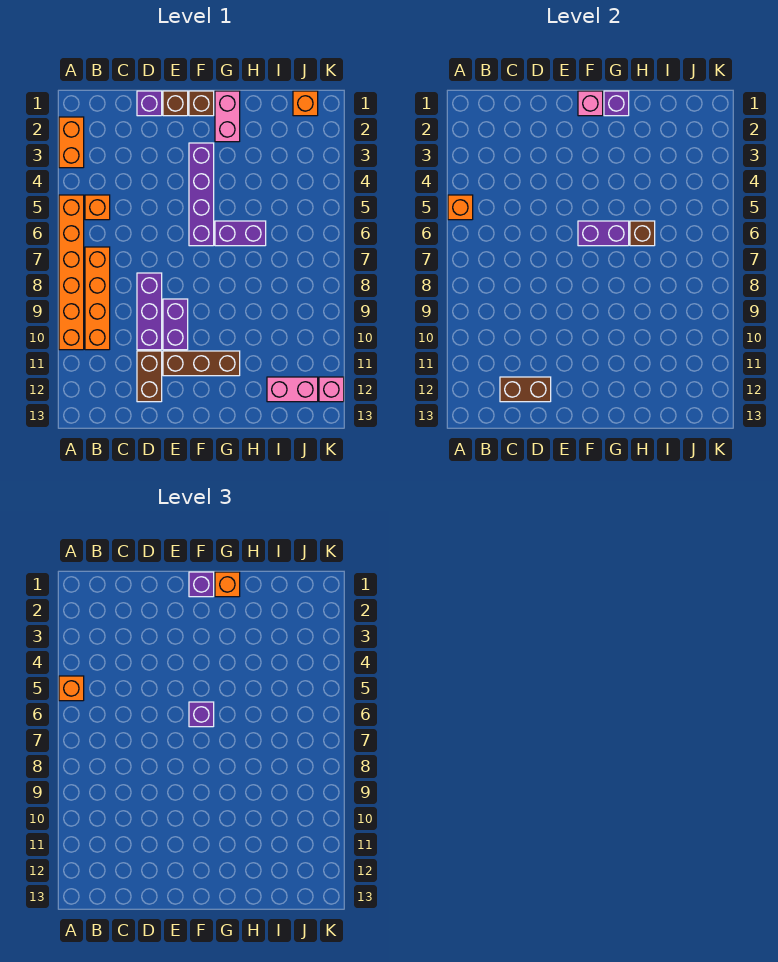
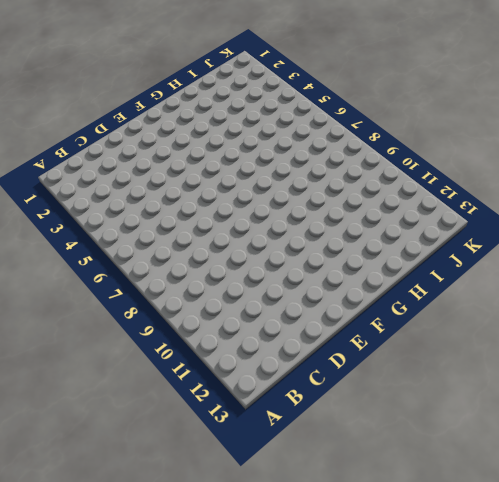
none -> orange brick A2:A3 level 1
none -> orange brick A5:A10 level 1
none -> orange brick B5 level 1

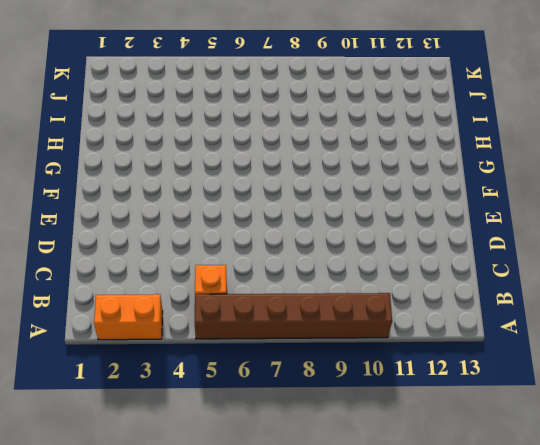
brown brick A5:A10 level 1 -> orange brick A5:A10 level 1
none -> orange brick B7:B10 level 1
none -> purple brick D1 level 1
none -> purple brick D8:D10 level 1

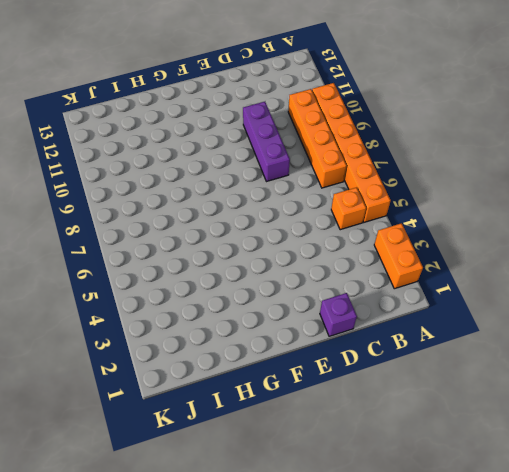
none -> brown brick D11:D12 level 1
none -> brown brick E1 level 1
none -> purple brick E9:E10 level 1

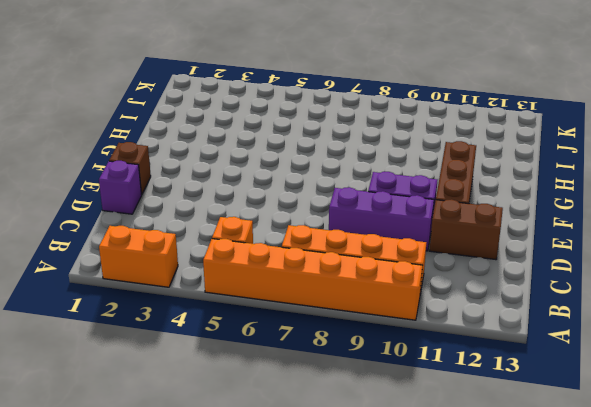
none -> brown brick F1 level 1
none -> purple brick F3:F6 level 1
none -> pink brick G1:G2 level 1

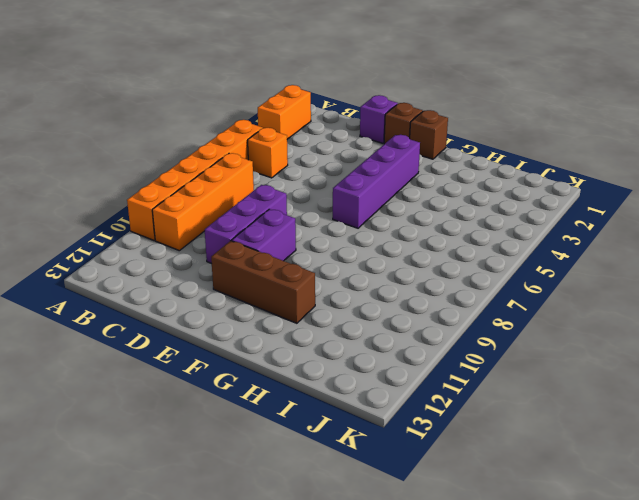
none -> brown brick D11:D12 level 1
none -> pink brick G1:G2 level 1
none -> purple brick G6:H6 level 1

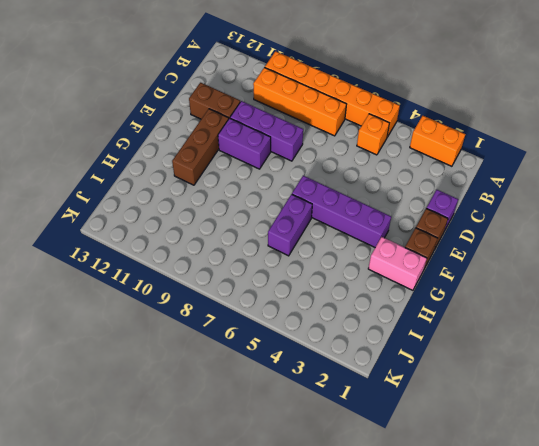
none -> pink brick I12:J12 level 1
none -> orange brick J1 level 1
none -> pink brick K12 level 1

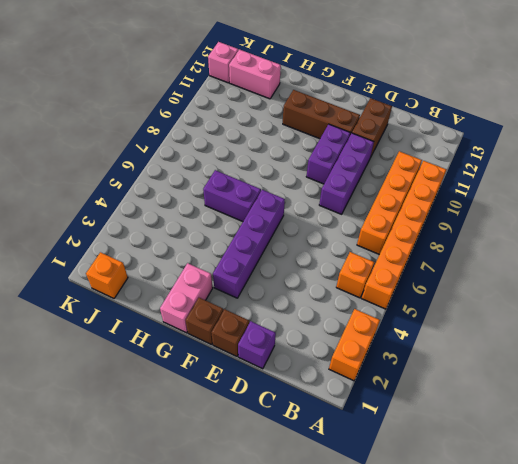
none -> orange brick A5 level 2
none -> brown brick C12:D12 level 2
none -> pink brick F1 level 2

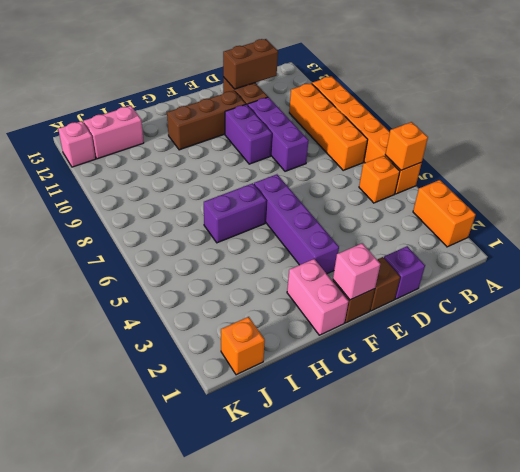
none -> purple brick F6:G6 level 2
none -> purple brick G1 level 2
none -> brown brick H6 level 2

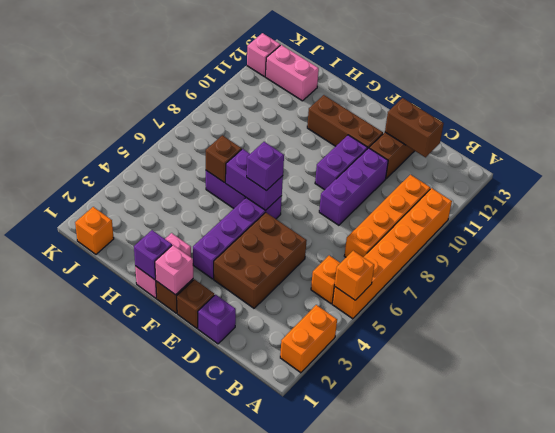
brown brick D3:E5 level 1 -> none
none -> orange brick A5 level 3
none -> purple brick F1 level 3
none -> orange brick G1 level 3

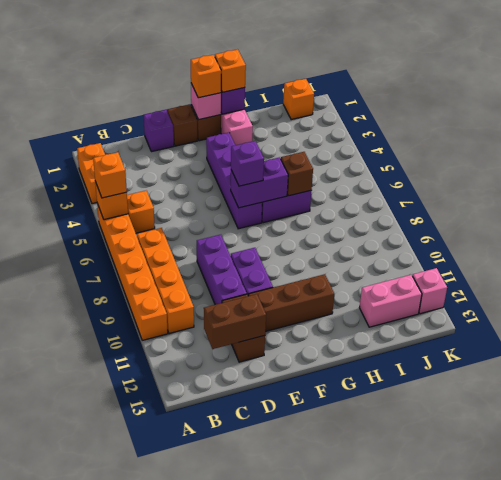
orange brick F1 level 3 -> purple brick F1 level 3

